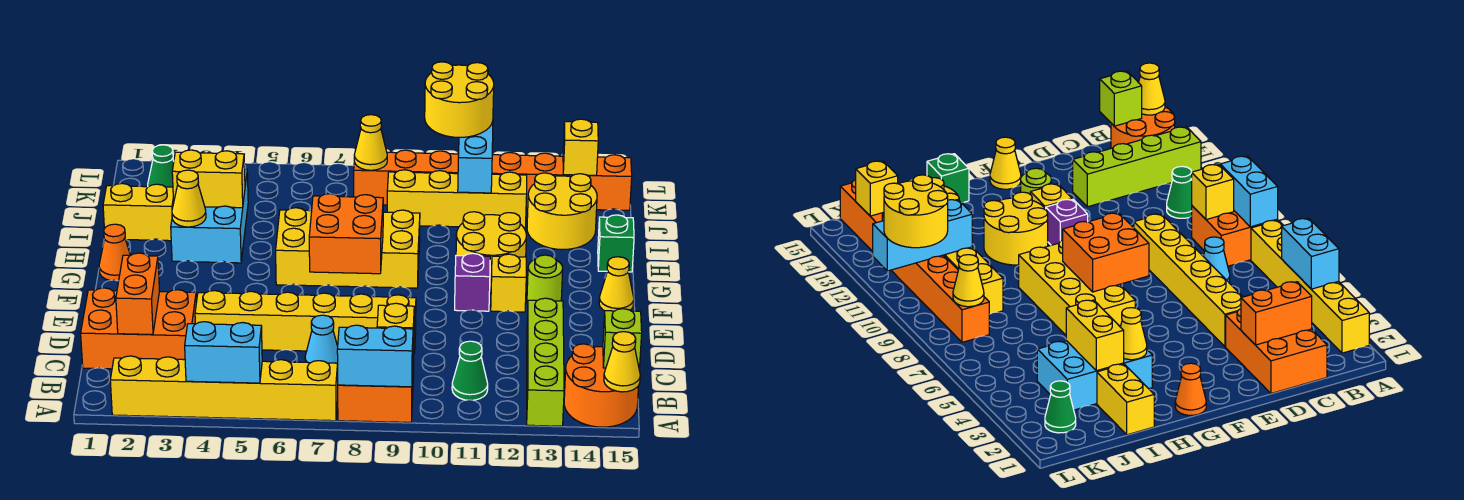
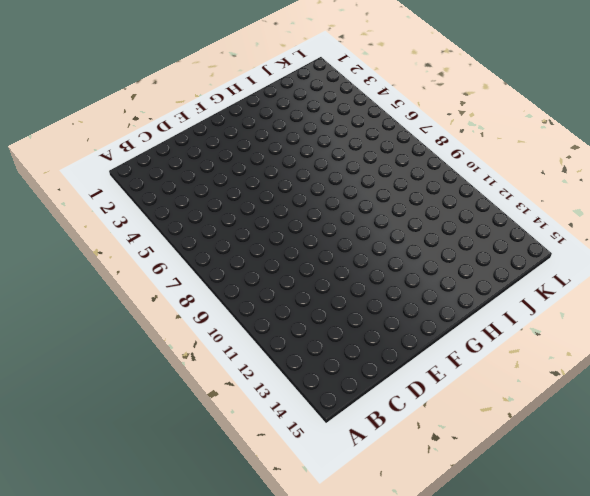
none -> yellow brick A2:A7 level 1
none -> orange brick A8:B9 level 1
none -> lime brick A13:D13 level 1
none -> orange round brick A14:B15 level 1

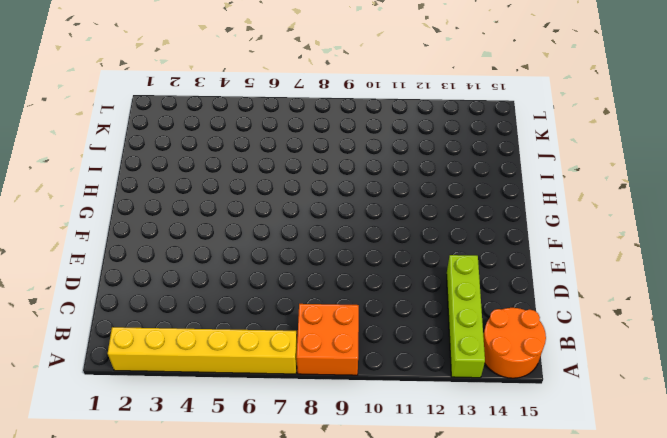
none -> green cone B11 level 1
none -> orange brick C1:D3 level 1
none -> cyan cone C7 level 1
none -> yellow brick D4:D9 level 1

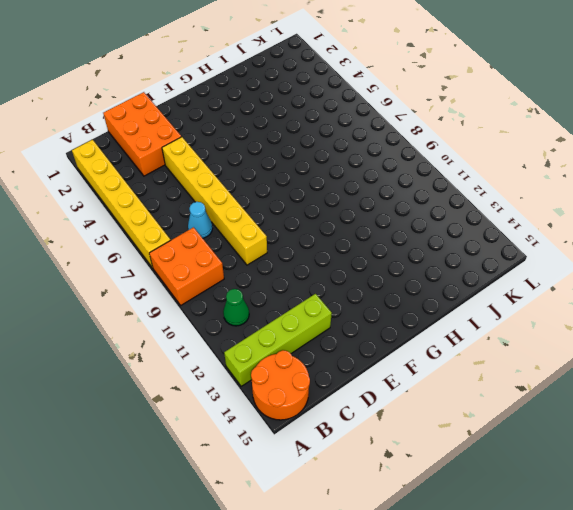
none -> purple brick F11 level 1
none -> yellow brick F12 level 1
none -> lime round brick F13 level 1
none -> yellow cone F15 level 1

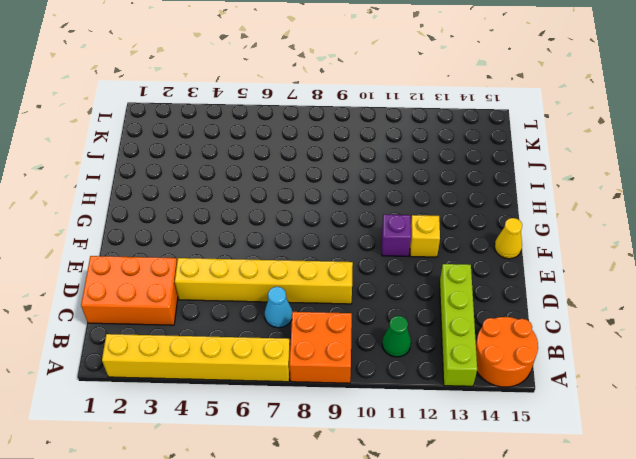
none -> lime round brick F13 level 1
none -> orange cone G1 level 1
none -> yellow brick G6:H9 level 1
none -> yellow round brick G11:H12 level 1

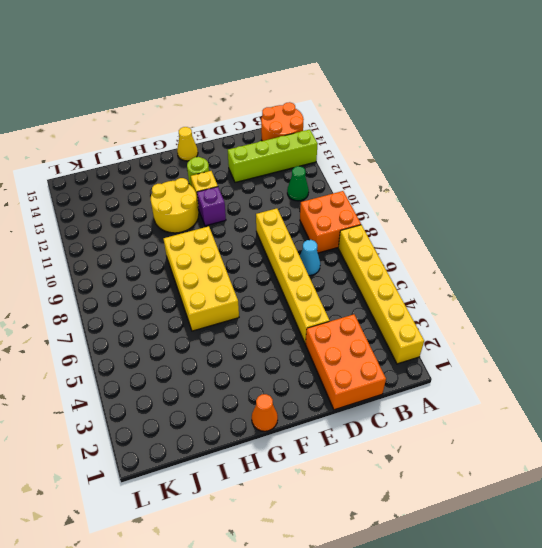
none -> cyan brick H3:J4 level 1
none -> green brick H15 level 1
none -> yellow brick I1:I2 level 1
none -> yellow round brick I13:J14 level 1

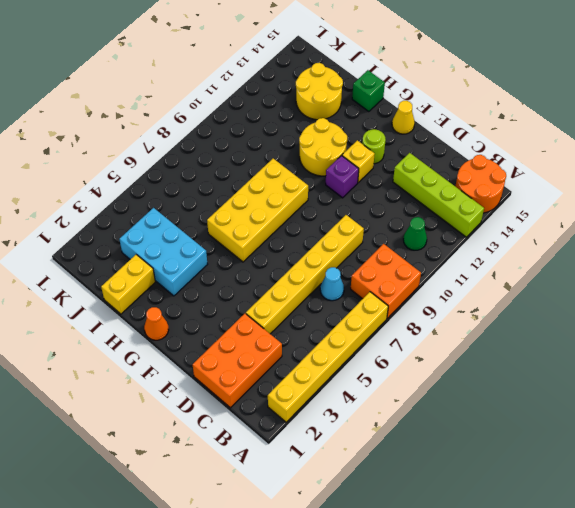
none -> yellow brick J9:J12 level 1
none -> green cone K2 level 1
none -> orange brick K8:K15 level 1
none -> cyan brick A4:A5 level 2

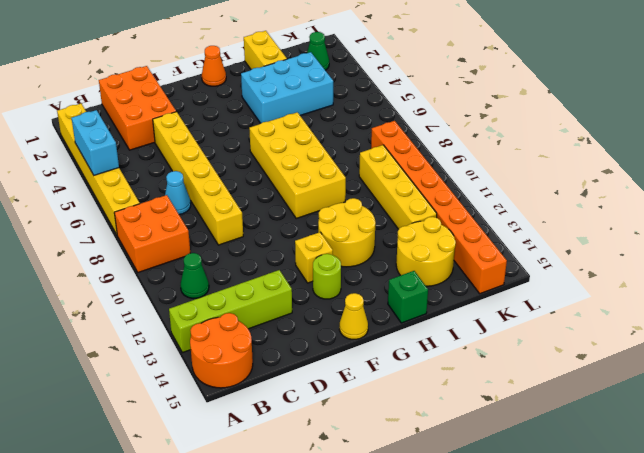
none -> purple brick F11 level 1
none -> cyan brick A8:A9 level 2
none -> yellow cone A15 level 2
none -> yellow brick B9 level 2

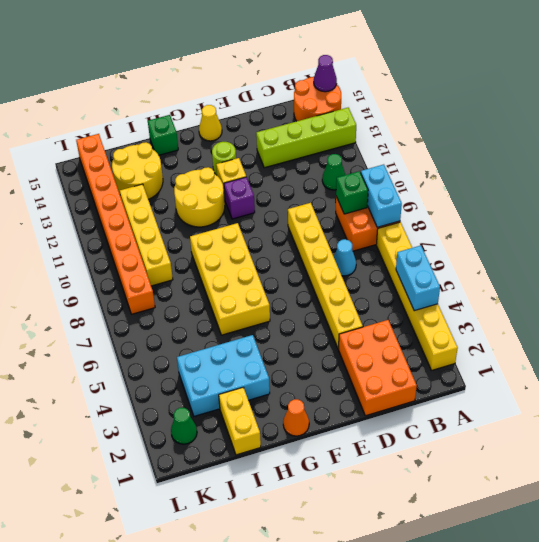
purple cone A15 level 2 -> yellow cone A15 level 2
green brick B9 level 2 -> yellow brick B9 level 2
none -> lime brick B15 level 2
none -> orange brick C2:D2 level 2
none -> orange brick F7:G8 level 2
none -> yellow cone H3 level 2

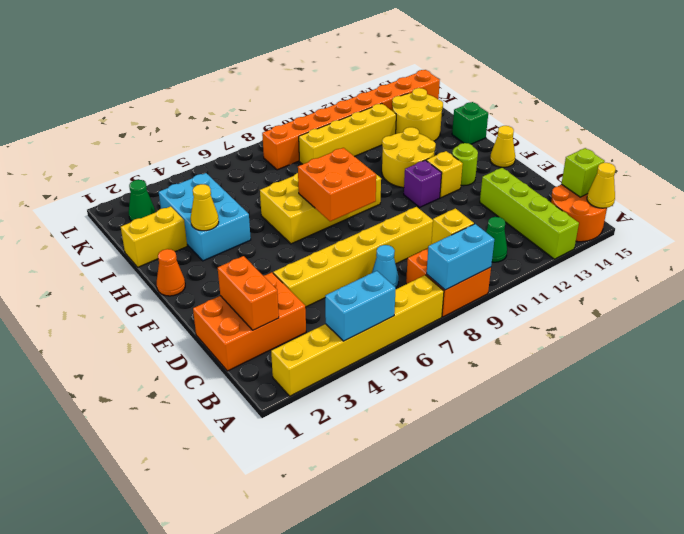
none -> yellow brick I3:I4 level 2
none -> cyan brick J11:L11 level 2
none -> yellow cone K8 level 2
none -> yellow brick K14 level 2

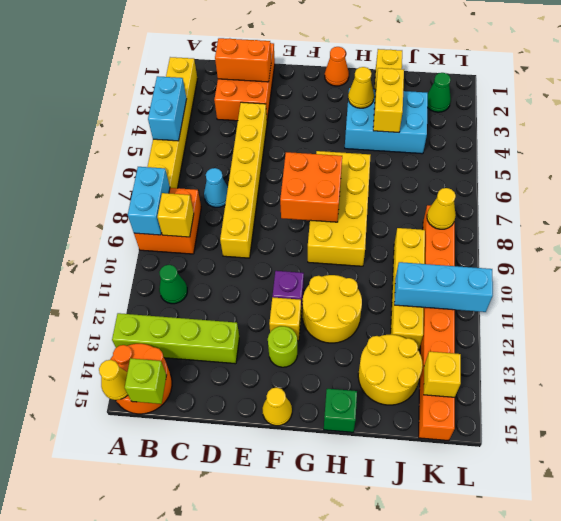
none -> yellow round brick K10:L11 level 3

